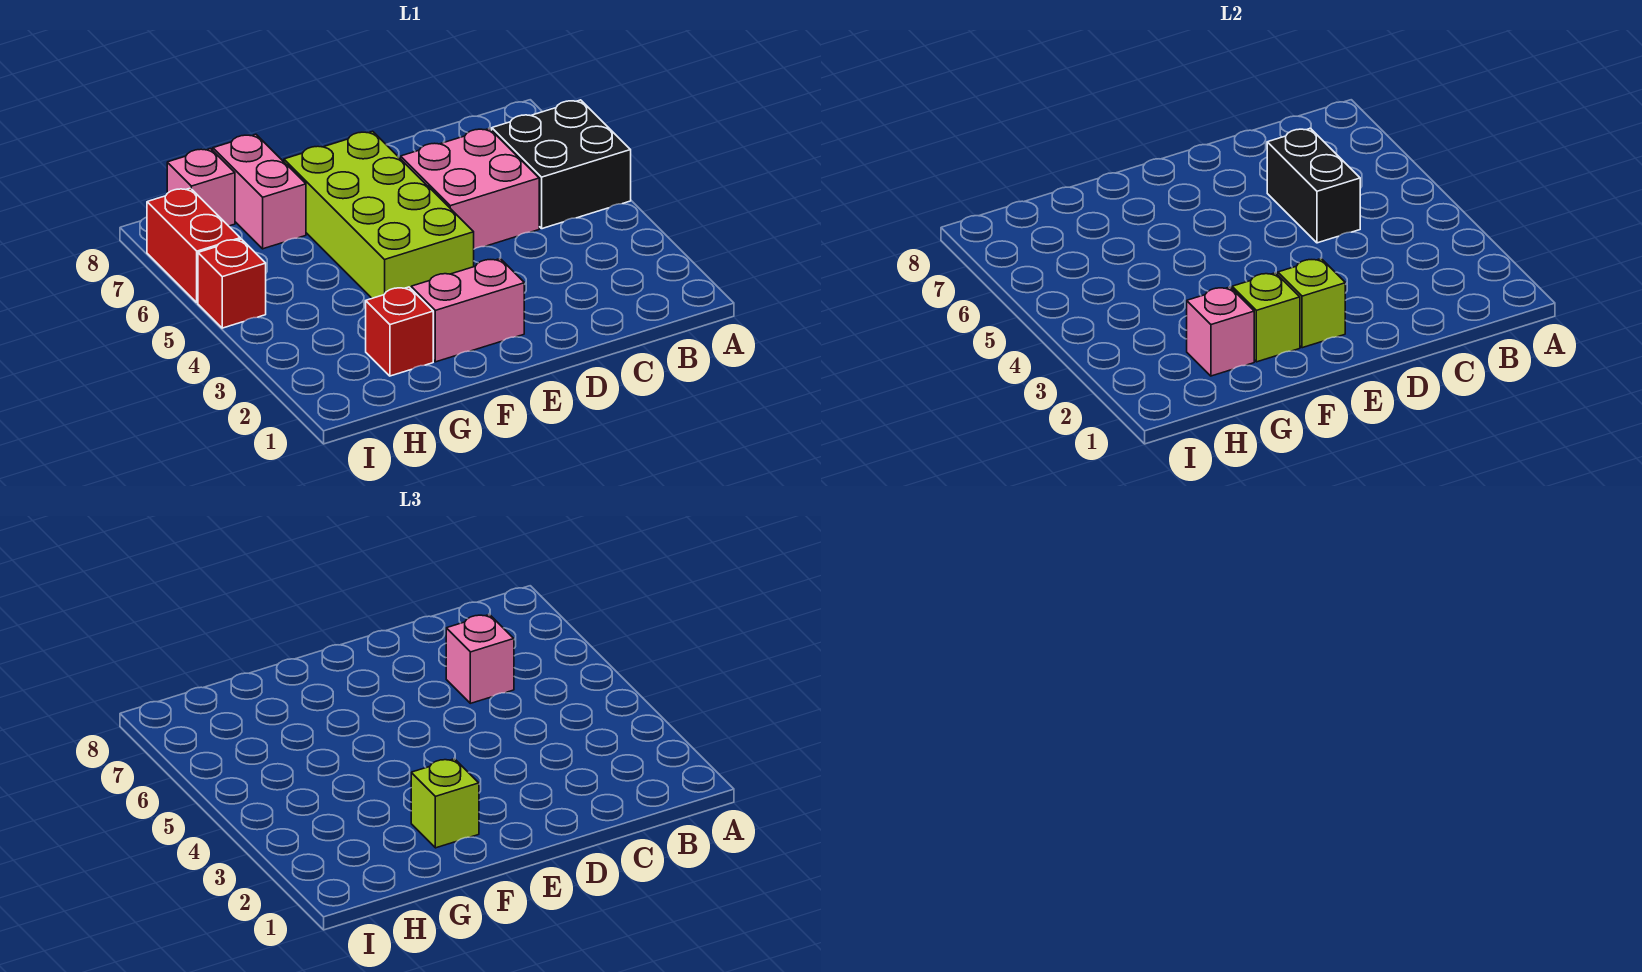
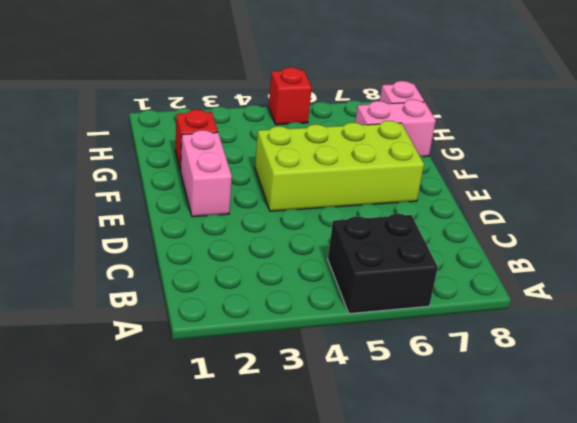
none -> pink brick C5:D6 level 1
none -> red brick I6:I7 level 1
none -> black brick C5:C6 level 2

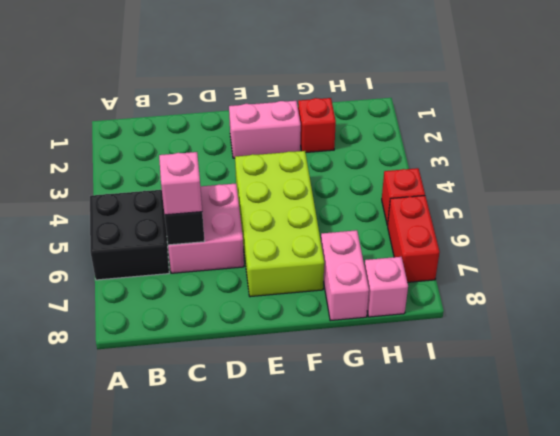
none -> lime brick E2 level 2
none -> lime brick F2 level 2
none -> pink brick G2 level 2

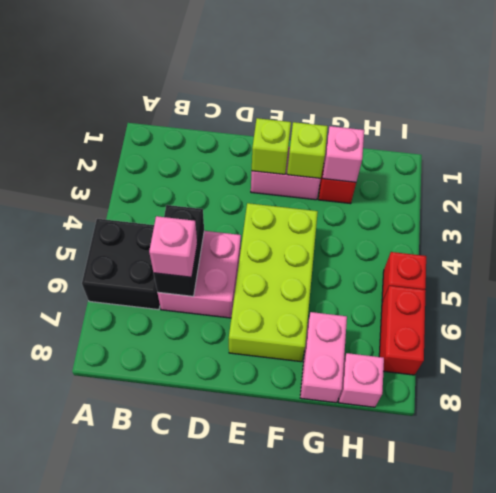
none -> lime brick F2 level 3

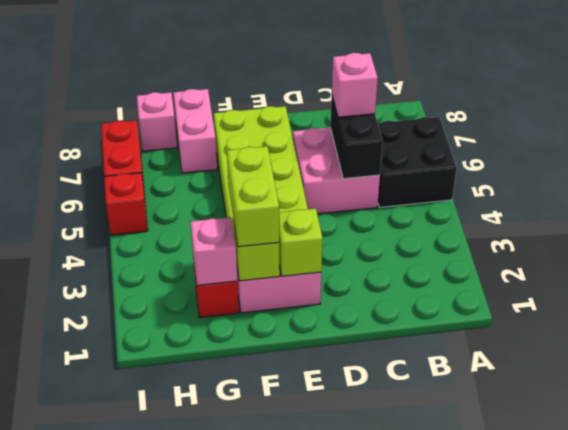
lime brick F2:F3 level 3 -> lime brick F2 level 3

